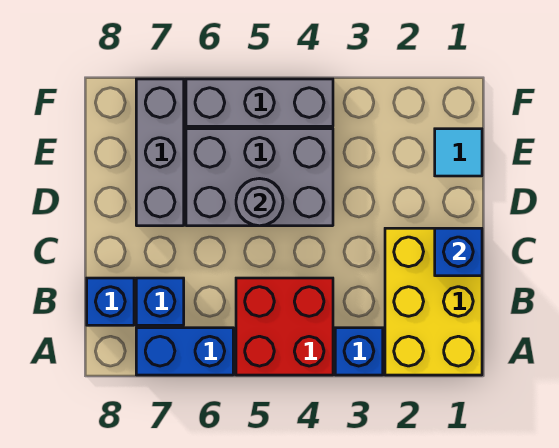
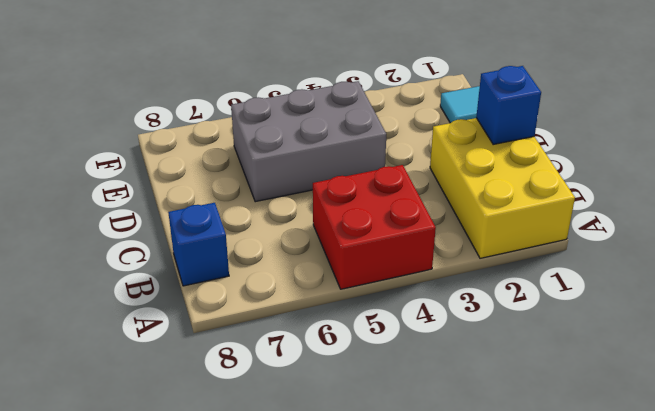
none -> blue brick A3 level 1
none -> blue brick A6:A7 level 1
none -> blue brick B7 level 1

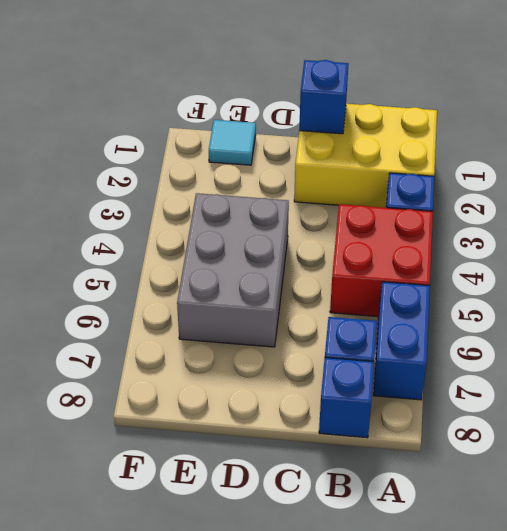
none -> grey brick D7:F7 level 1
none -> grey brick F4:F6 level 1
none -> grey round brick D5 level 2

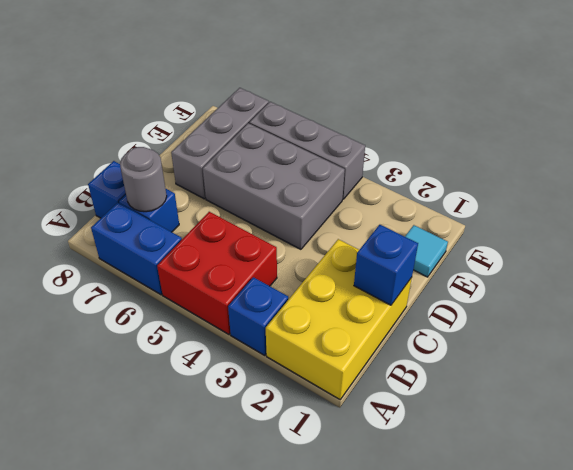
grey round brick B7 level 2 -> grey round brick D5 level 2

